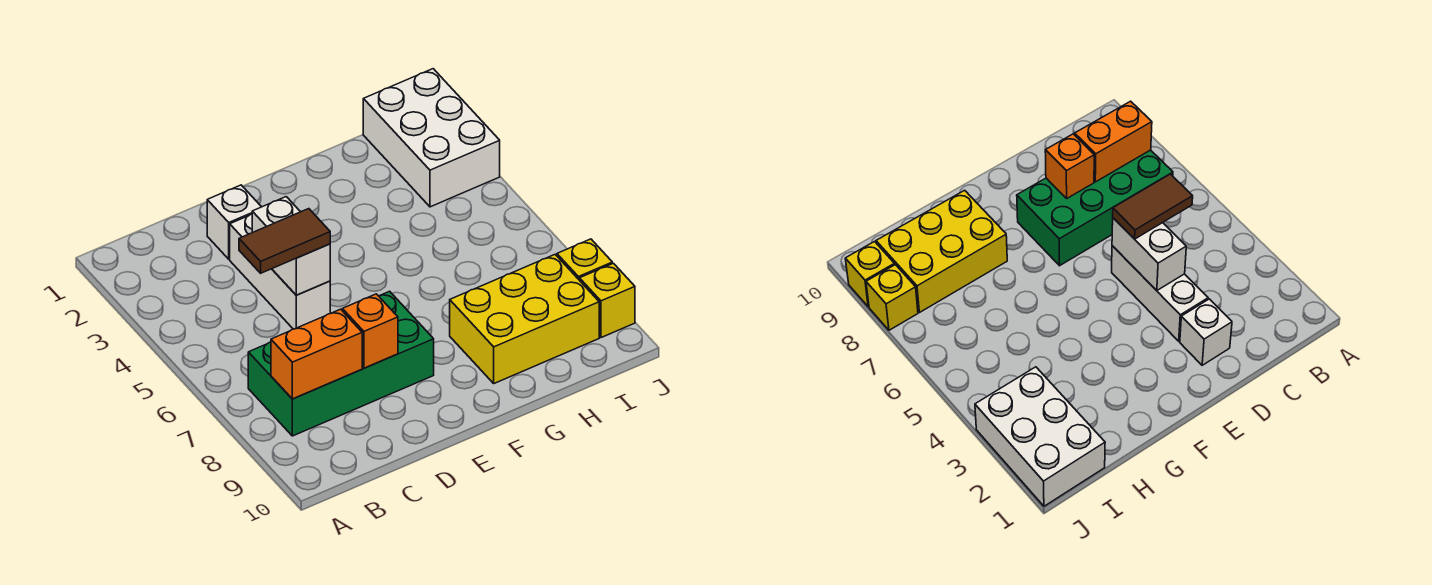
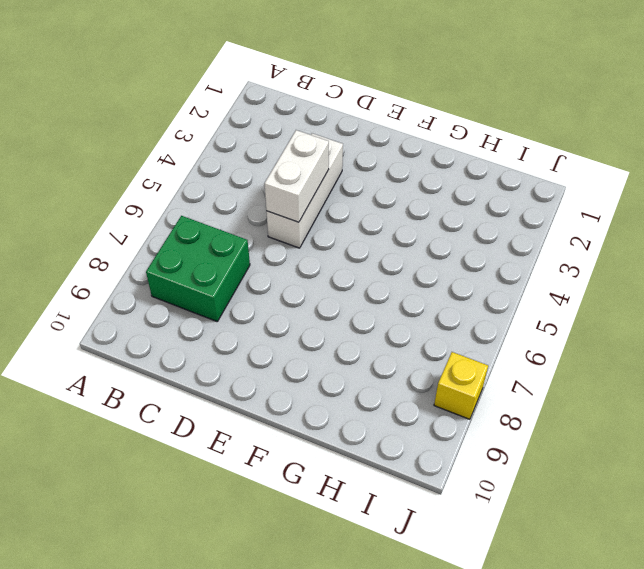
green brick B7:C8 level 1 -> green brick B7:E8 level 1
none -> white brick D2 level 1
none -> yellow brick G8:I9 level 1

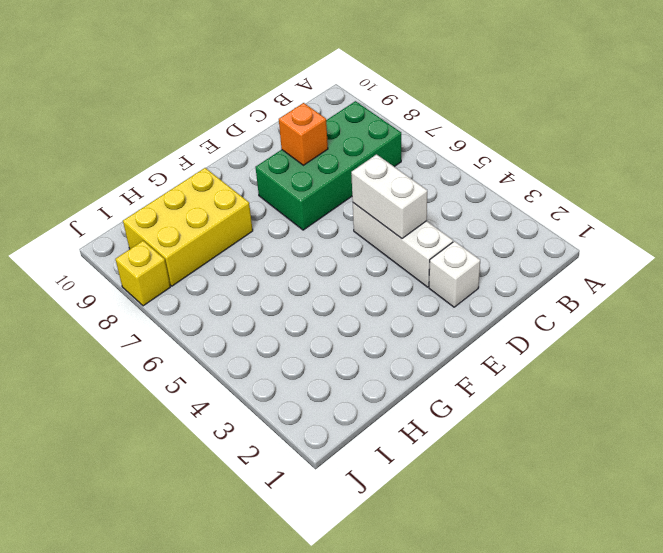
none -> white brick I1:J3 level 1
none -> yellow brick J9 level 1

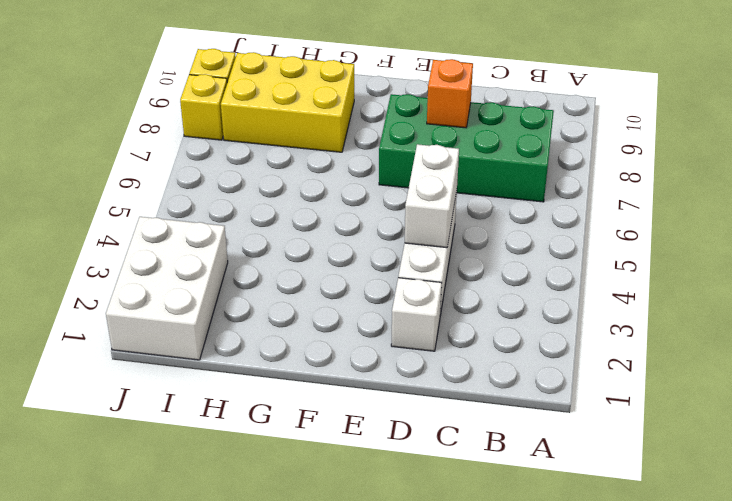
none -> orange brick B8:C8 level 2
none -> brown tile C5:D5 level 3

